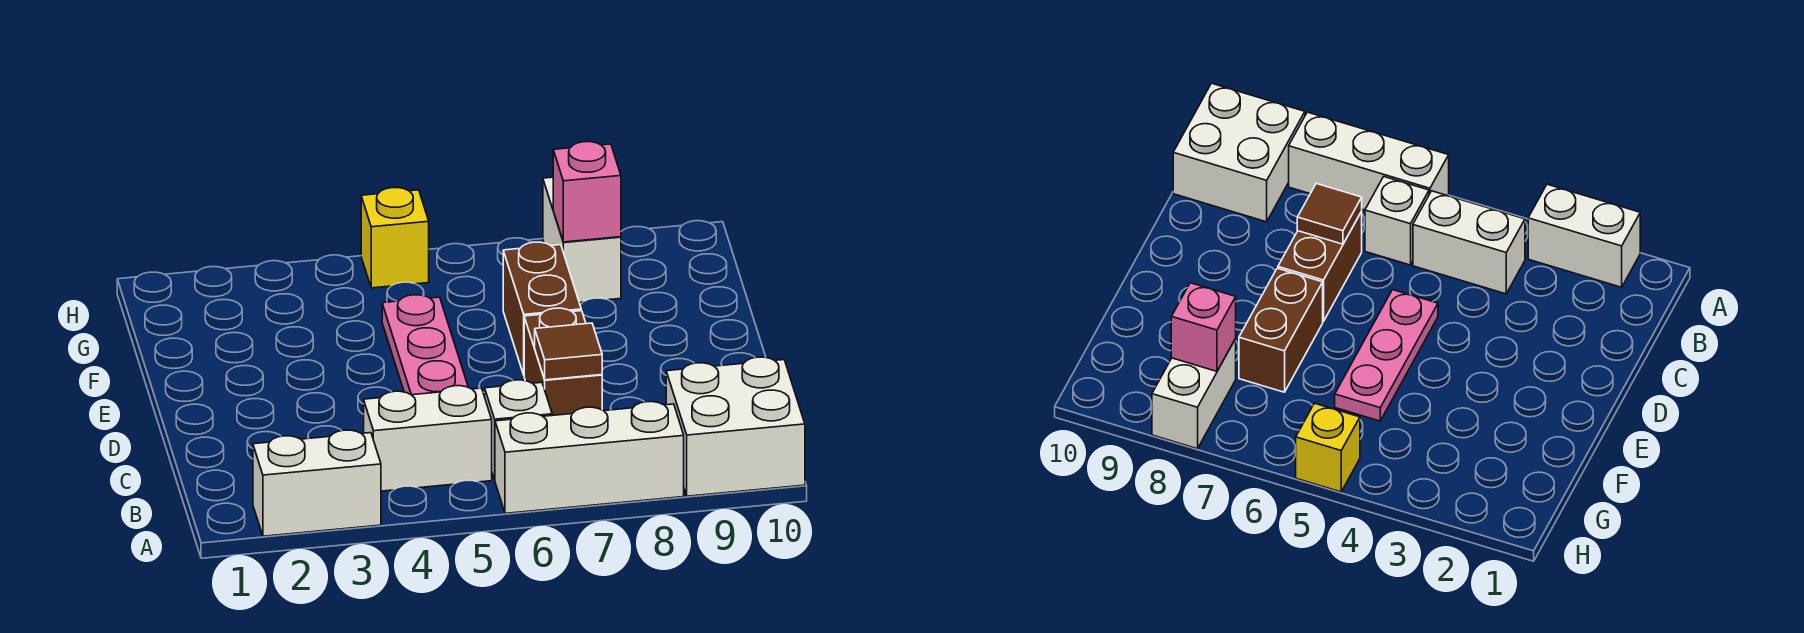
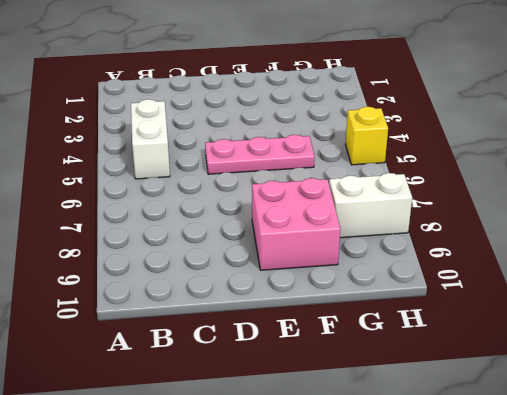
pink brick E8:F9 level 1 -> none
none -> white brick A2:A3 level 1
none -> white brick A6:A8 level 1
none -> white brick A9:B10 level 1

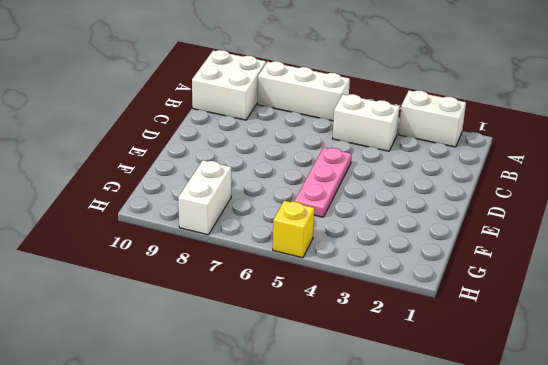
none -> white brick B6 level 1
none -> brown brick C7:D7 level 1
none -> brown brick E7:F7 level 1

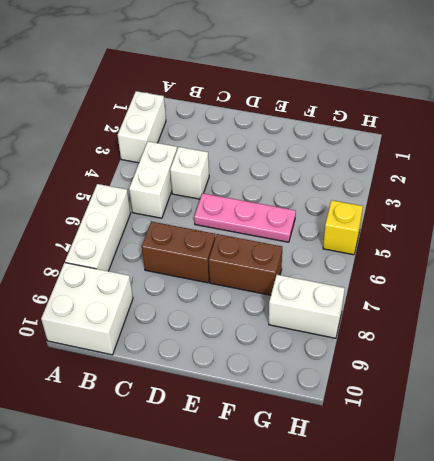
white brick C4 level 1 -> white brick B6 level 1
none -> brown tile C7 level 2
none -> pink brick G8 level 2

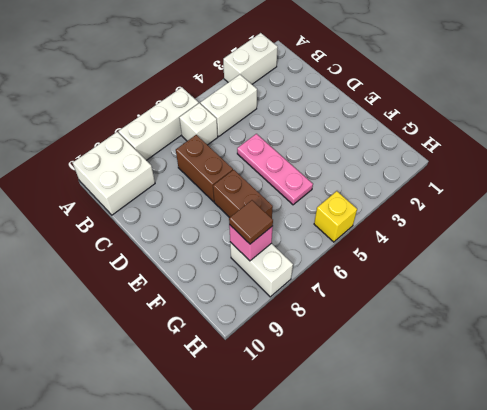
brown tile G8 level 3 -> brown tile C7 level 2

